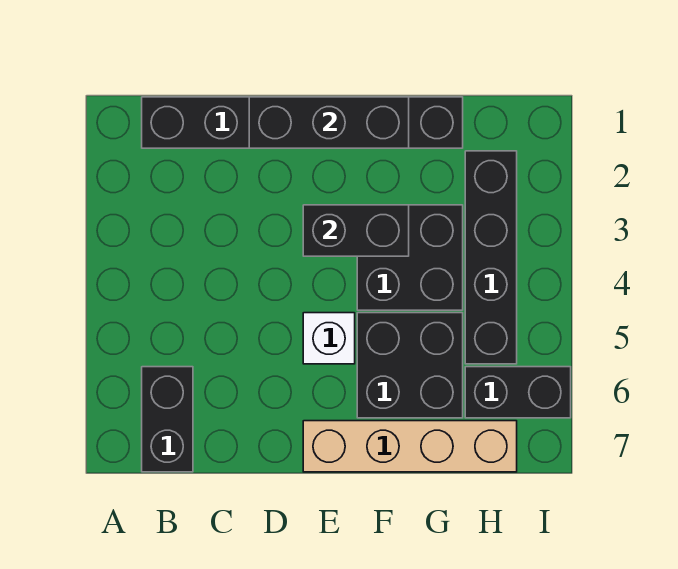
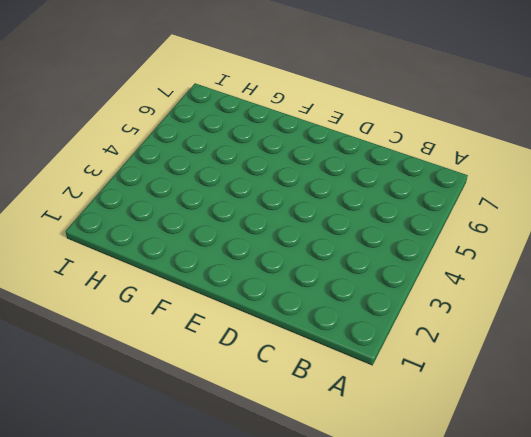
none -> black brick B1:G1 level 1
none -> black brick B6:B7 level 1

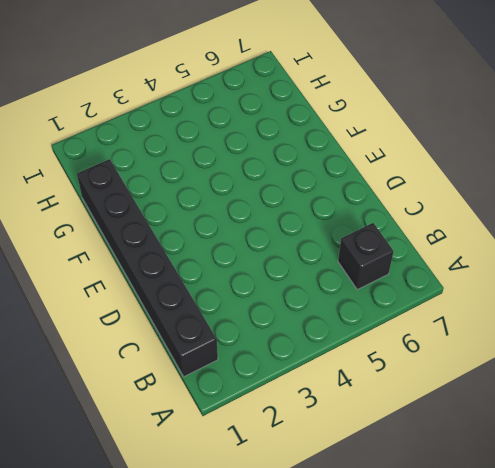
black brick B6 level 1 -> black brick B6:B7 level 1
none -> white brick E5 level 1
none -> tan brick E7:H7 level 1

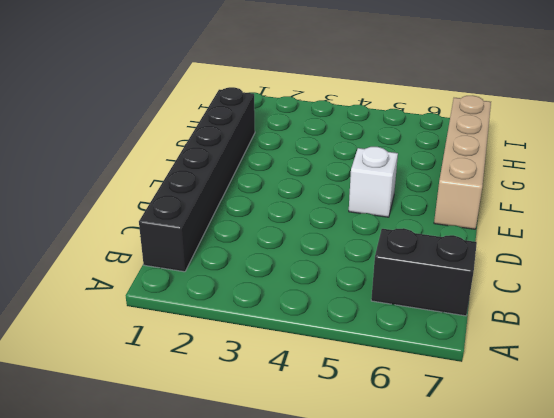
none -> black brick F3:G4 level 1
none -> black brick F5:G6 level 1

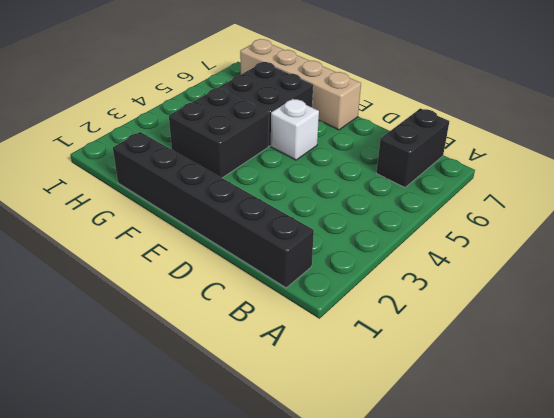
none -> black brick H2:H5 level 1
none -> black brick H6:I6 level 1

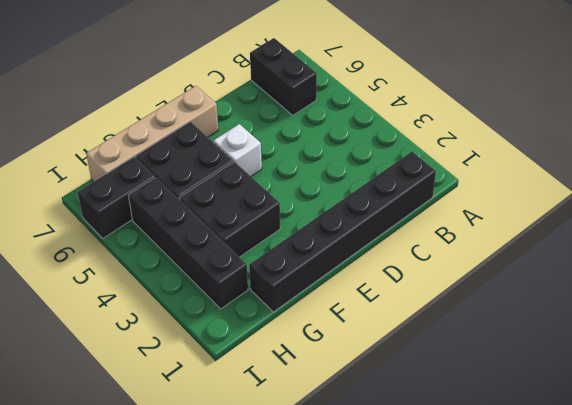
none -> black brick D1:F1 level 2
none -> black brick E3:F3 level 2

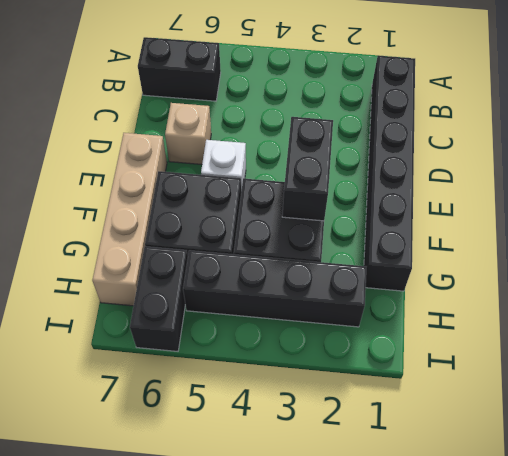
tan brick D6 level 1 -> none
none -> black brick D1:F1 level 2

